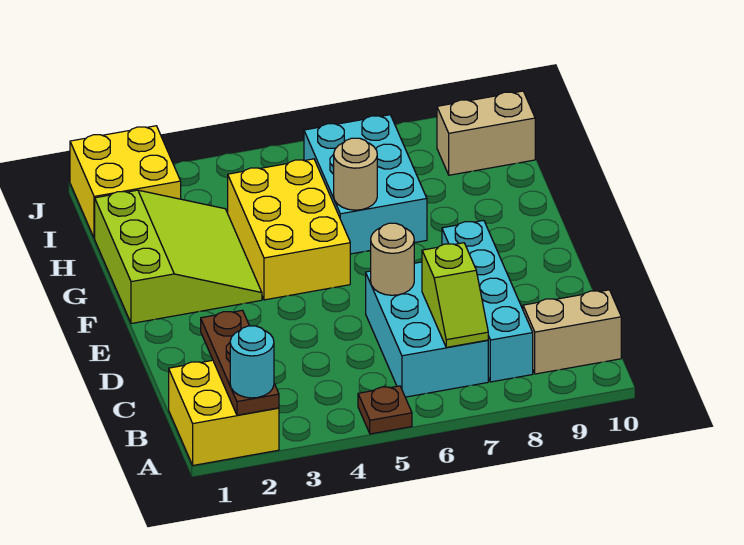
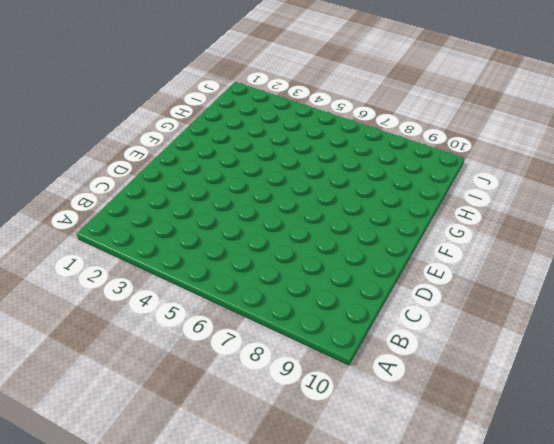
none -> yellow brick A1:B2 level 1
none -> brown plate A5 level 1
none -> cyan brick B6:D7 level 1

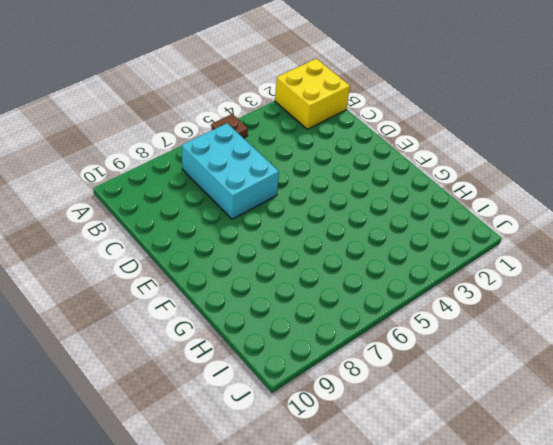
none -> cyan brick B8:E8 level 1
none -> tan brick B9:B10 level 1
none -> lime slope F1:H3 level 1 top 1

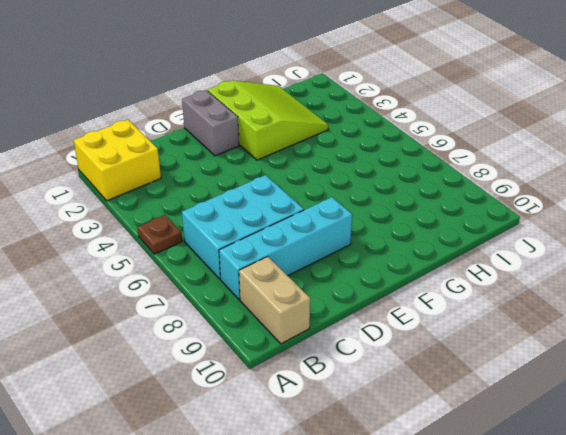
grey brick E1:E2 level 1 -> none
lime slope F1:H3 level 1 top F -> lime slope F1:H3 level 1 top 1
none -> yellow brick F4:H5 level 1
none -> cyan brick G6:I7 level 1
none -> yellow brick I1:J2 level 1

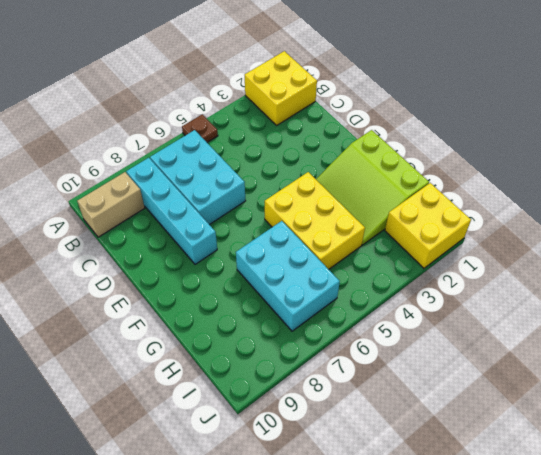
none -> tan brick I9:I10 level 1
none -> brown plate A2:C2 level 2
none -> lime slope B7:C7 level 2 top C

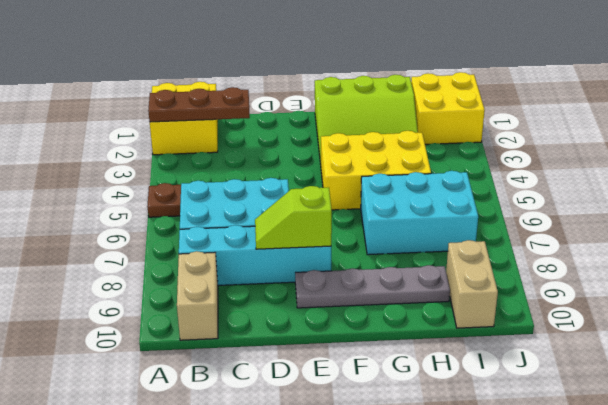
lime slope D8:E8 level 2 top E -> lime slope B7:C7 level 2 top C
grey plate E9:H9 level 1 -> none
none -> tan round brick D6 level 2
none -> tan round brick G6 level 2
none -> cyan round brick A2 level 3

